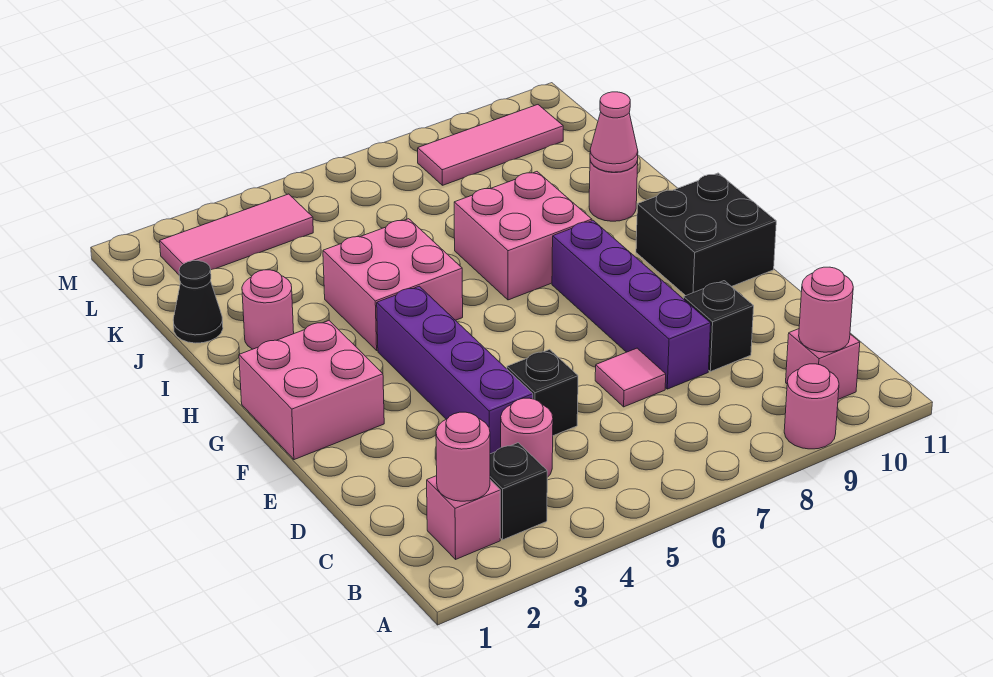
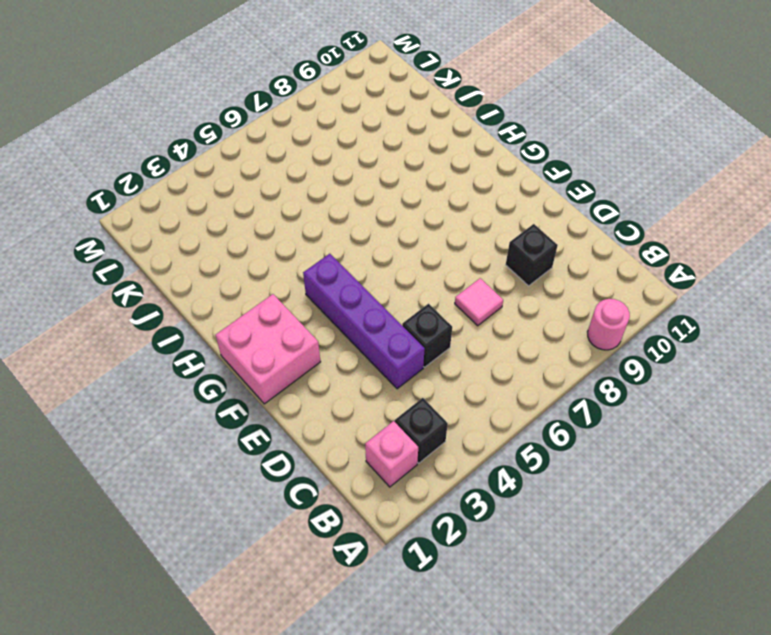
none -> pink brick B10 level 1
none -> pink round brick C4 level 1
none -> purple brick D8:G8 level 1

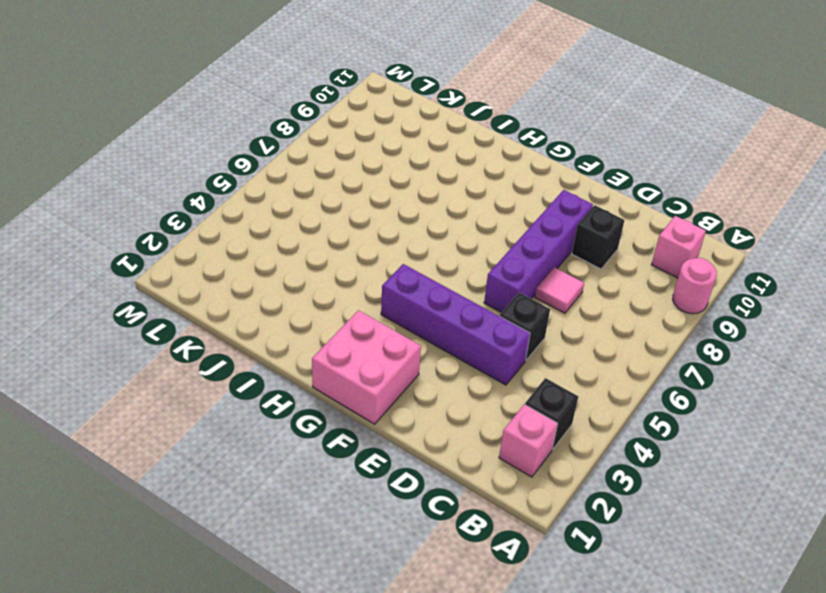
purple brick E6:E9 level 1 -> purple brick D8:G8 level 1
none -> pink round brick C4 level 1
none -> black brick F10:G11 level 1
none -> pink brick H4:I5 level 1

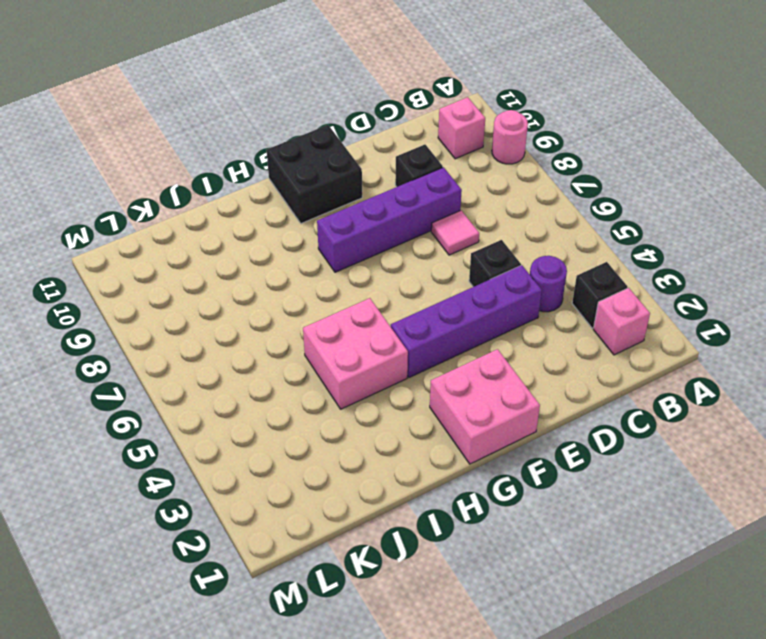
purple round brick C4 level 1 -> pink round brick C4 level 1
none -> pink brick H7:I8 level 1
none -> pink round brick I2 level 1
none -> pink round brick I10 level 1

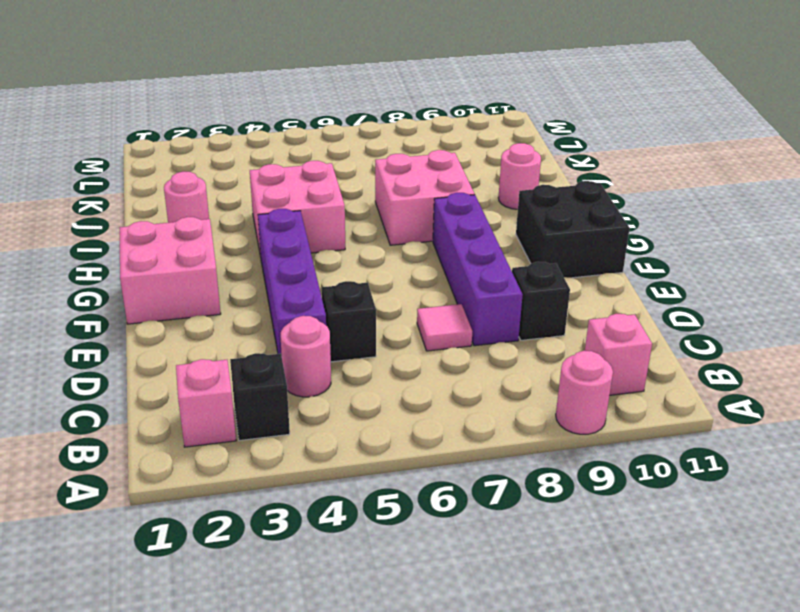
none -> black cone J1 level 1
none -> pink tile L2:L4 level 1
none -> pink tile L8:L10 level 1

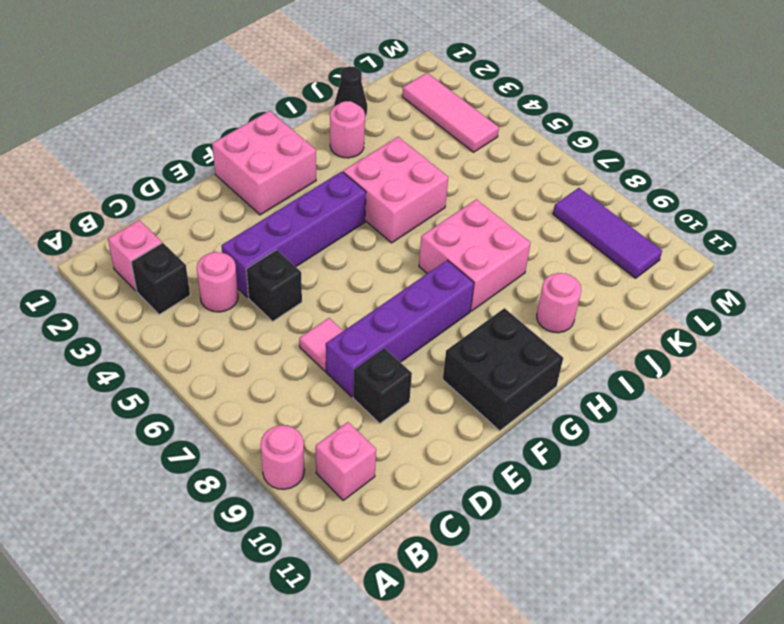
purple tile L8:L10 level 1 -> pink tile L8:L10 level 1
none -> pink round brick B2 level 2
none -> pink round brick B10 level 2
none -> pink cone I10 level 2

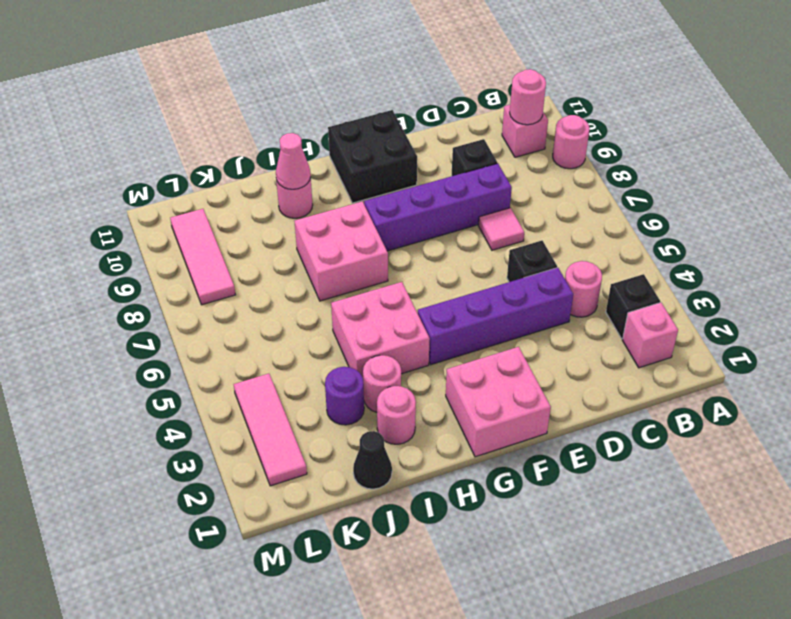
pink round brick I3 level 1 -> pink round brick B2 level 2
purple round brick J3 level 1 -> none

